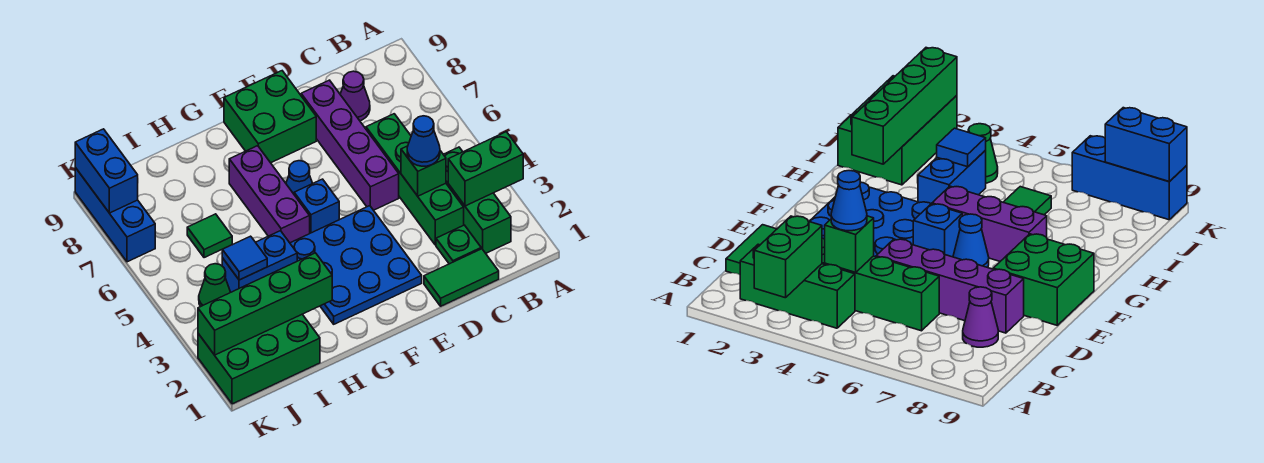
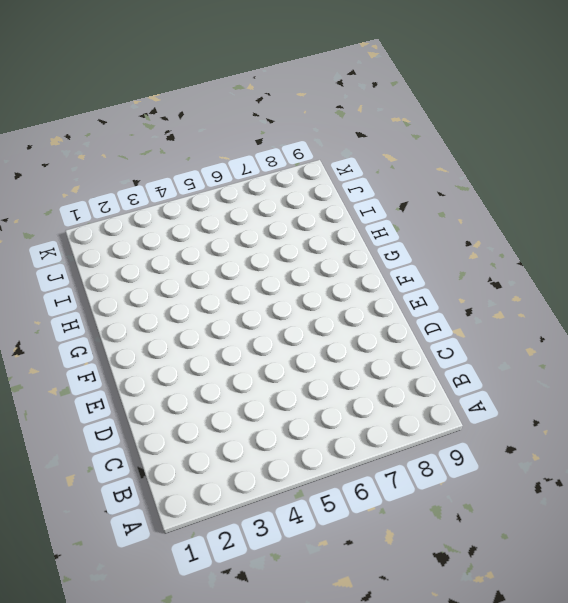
none -> green brick B2:B4 level 1
none -> green tile C1:D1 level 1
none -> green plate C2 level 1

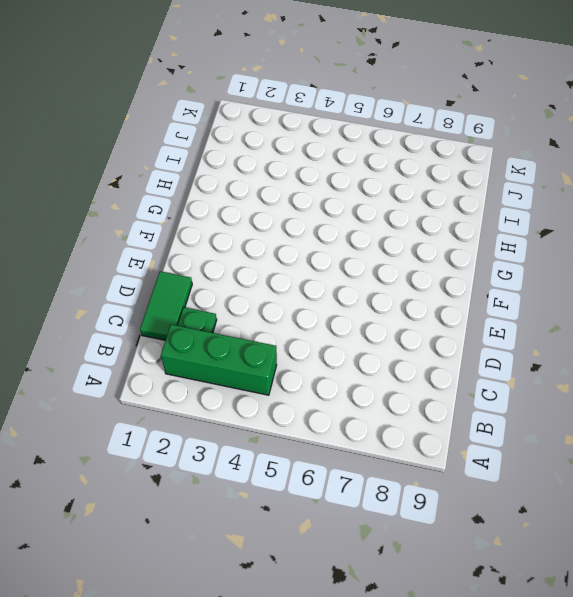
none -> green brick C3:C6 level 1
none -> purple cone C8 level 1
none -> purple brick D5:D8 level 1

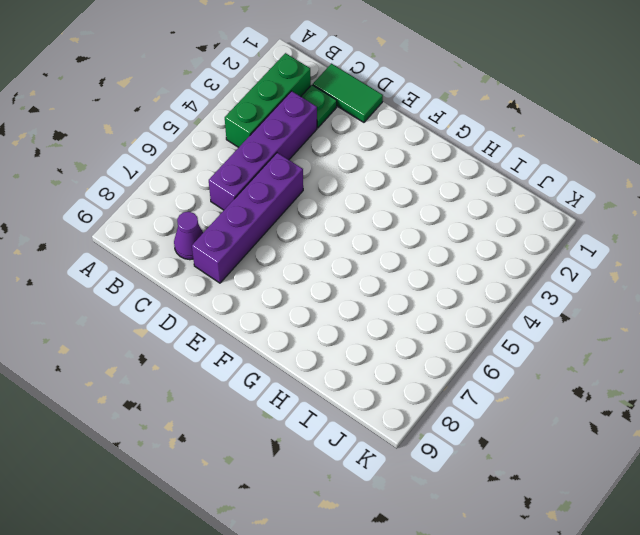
purple brick C3:C6 level 1 -> green brick C3:C6 level 1
none -> blue plate E2:G4 level 1
none -> green brick E8:F9 level 1
none -> blue brick F5 level 1

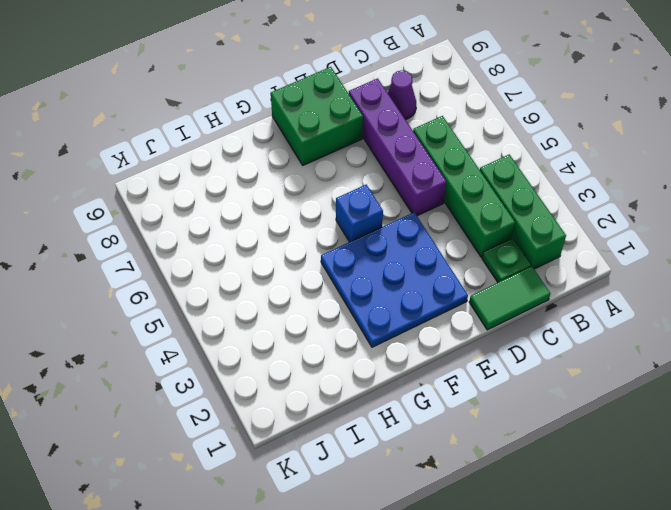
none -> blue cone F6 level 1
none -> purple brick G5:G7 level 1
none -> blue brick H4:I4 level 1

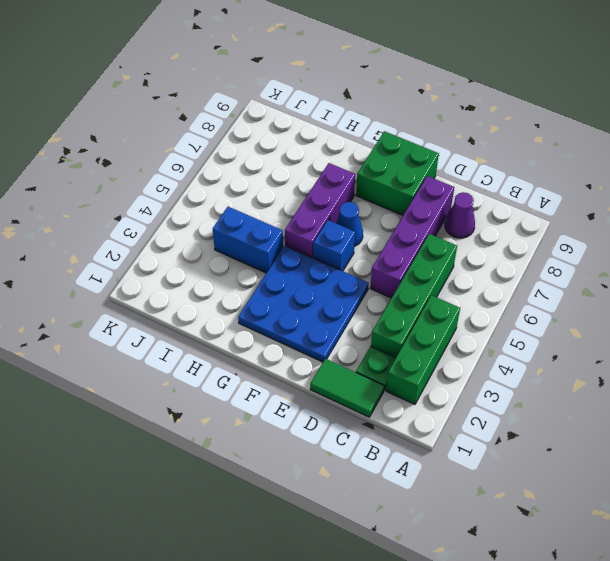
none -> green brick I1:K2 level 1
none -> green tile I6 level 1
none -> green cone J4 level 1

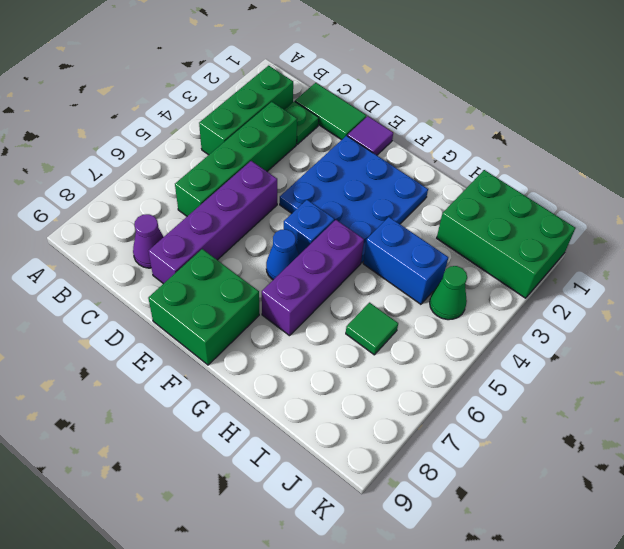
purple tile E1 level 1 -> none
none -> blue brick K7:K9 level 1
none -> green brick A3:B3 level 2
none -> green brick C4 level 2

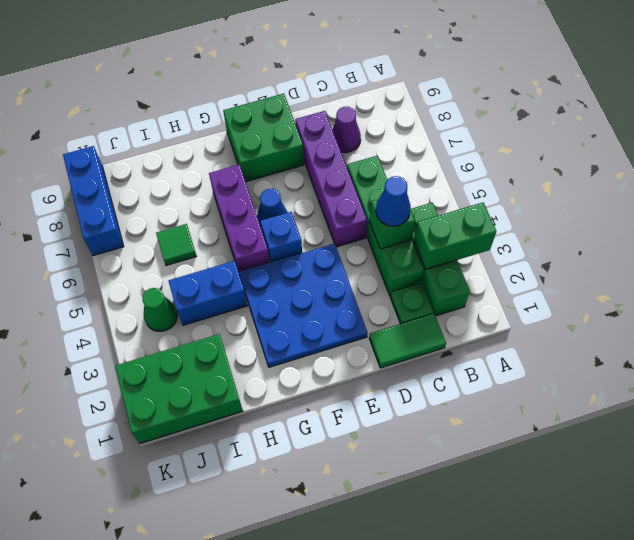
none -> green brick H2:K2 level 2
none -> blue tile I4 level 2
none -> blue brick K8:K9 level 2

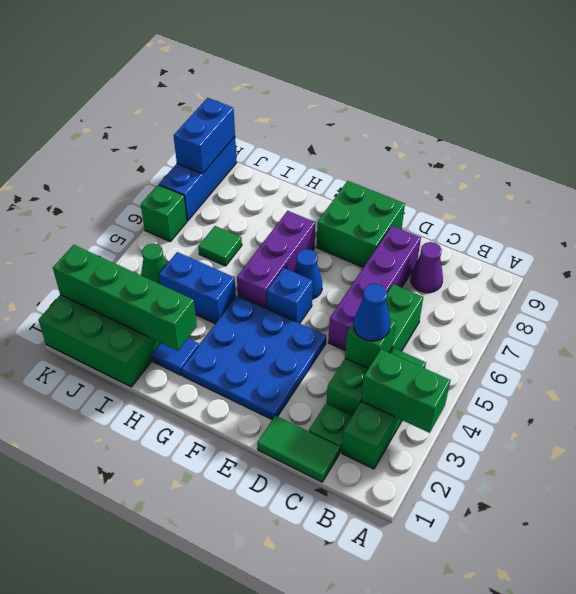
blue tile H2 level 1 -> blue tile I4 level 2
green brick K6 level 1 -> none

